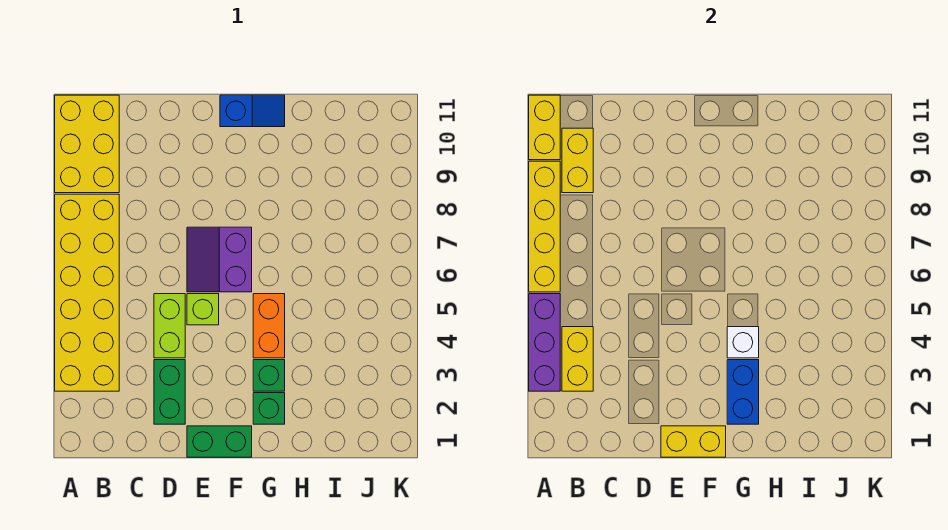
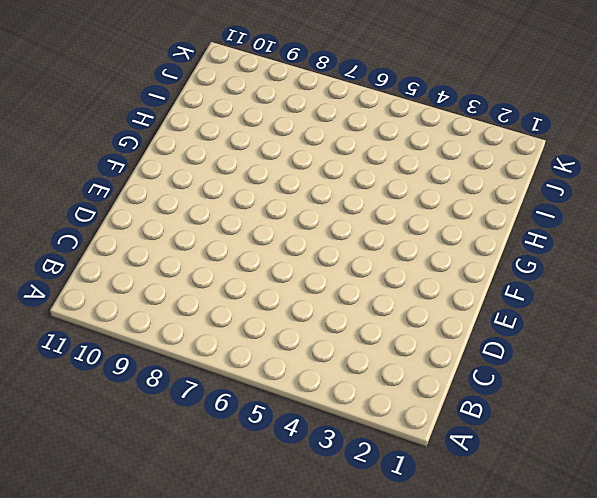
none -> yellow brick A3:B8 level 1
none -> yellow brick A9:B11 level 1
none -> green brick D2:D3 level 1

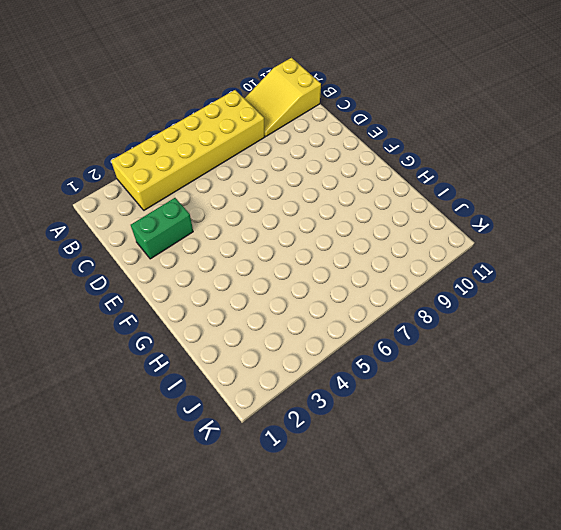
yellow slope A9:B11 level 1 top 11 -> yellow brick A9:B11 level 1
none -> lime brick D4:D5 level 1
none -> green brick E1:F1 level 1
none -> lime brick E5 level 1

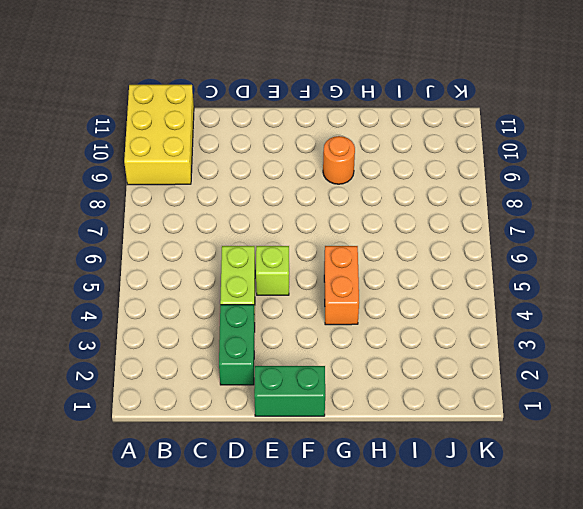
orange round brick G9 level 1 -> none
none -> yellow brick A3:B8 level 1
none -> purple slope E6:F7 level 1 top F
none -> blue slope F11:G11 level 1 top F

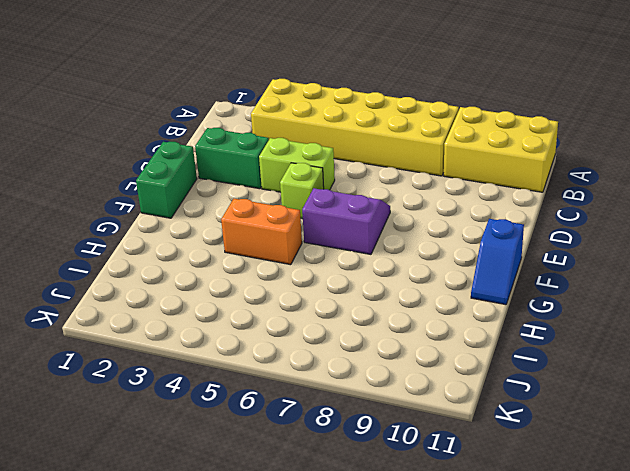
none -> green brick G2 level 1
none -> green brick G3 level 1
none -> purple brick A3:A5 level 2

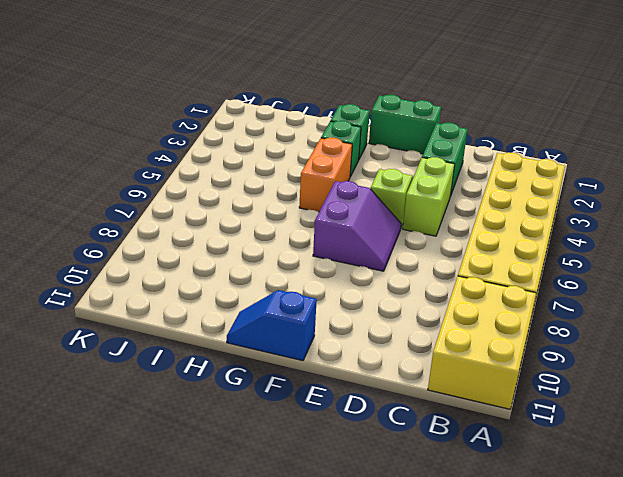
none -> purple brick A3:A5 level 2
none -> yellow brick A6:A9 level 2
none -> yellow brick A10:A11 level 2

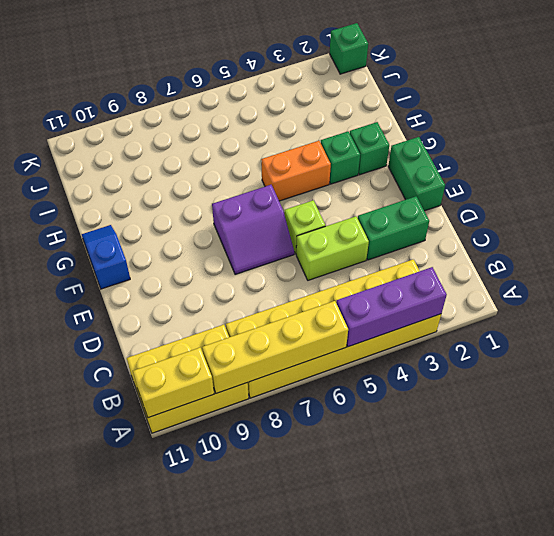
green brick K1 level 1 -> none
none -> yellow brick B3:B4 level 2
none -> yellow brick B9:B10 level 2
none -> yellow brick E1:F1 level 2

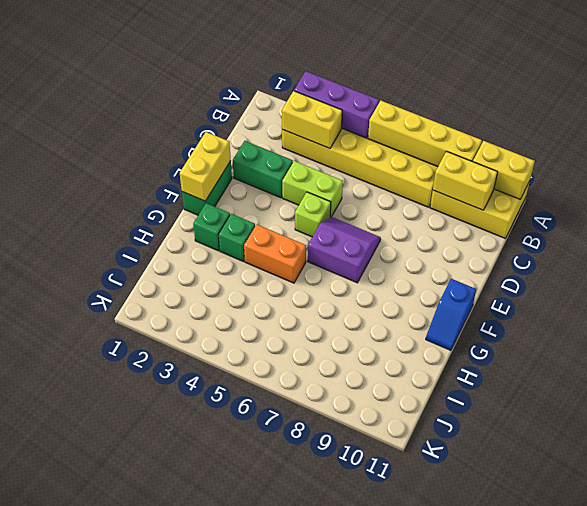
none -> blue brick G2:G3 level 2
none -> white brick G4 level 2

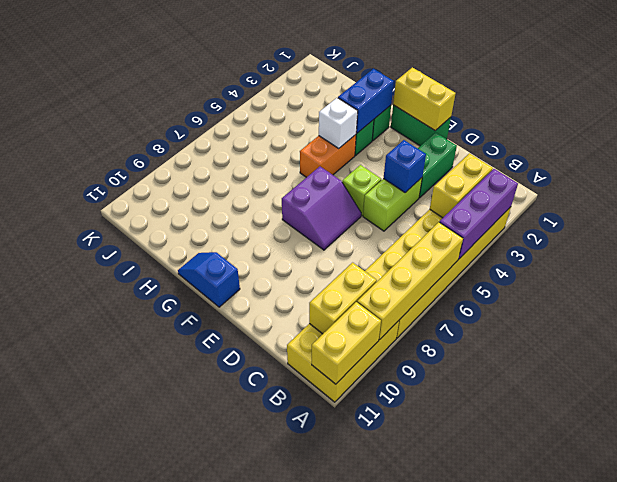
blue brick D4 level 2 -> none

